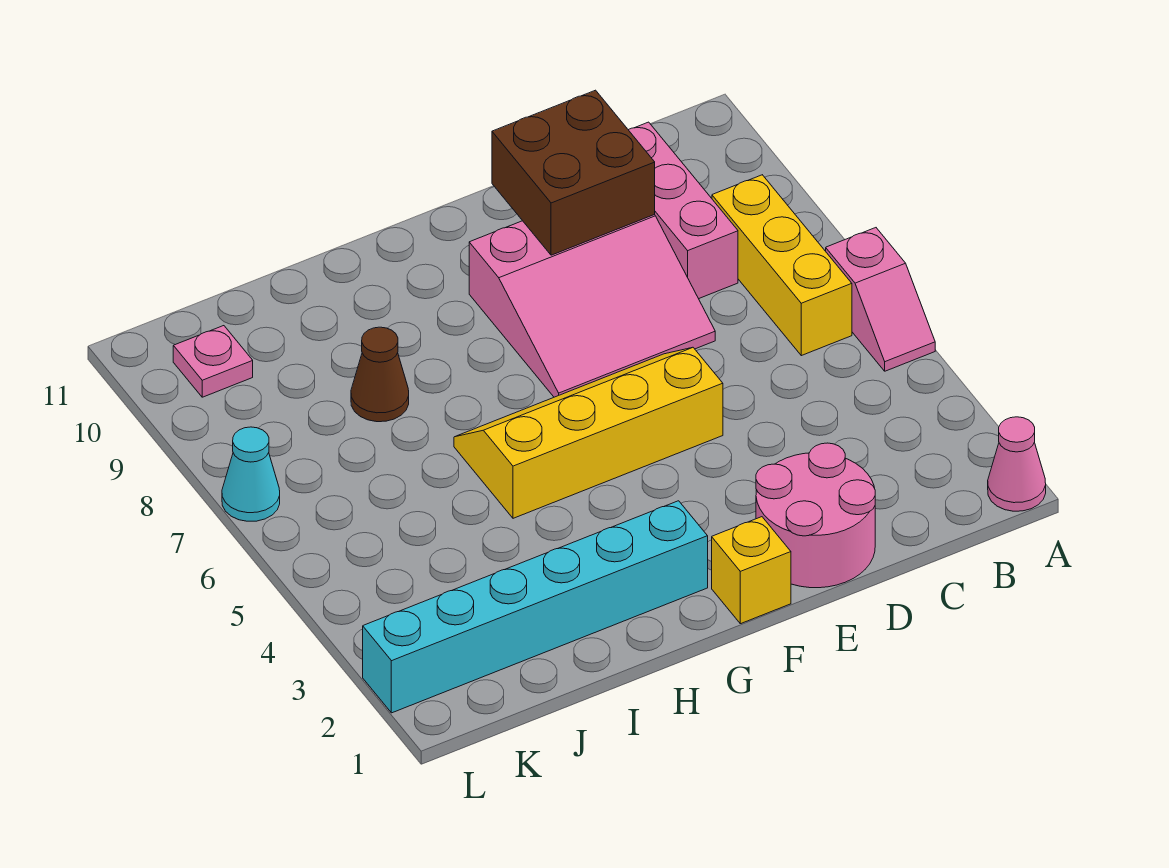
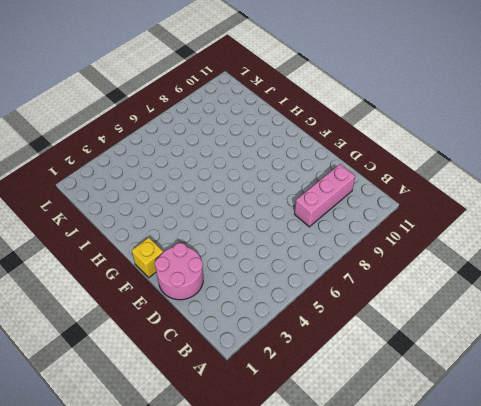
none -> pink cone A1 level 1
none -> pink slope A5:A6 level 1 top 6
none -> yellow brick B6:B8 level 1

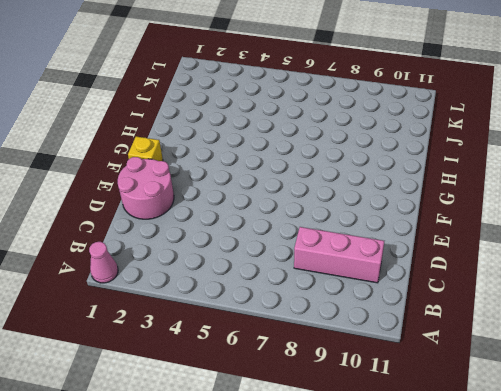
none -> pink slope A5:A6 level 1 top 6
none -> yellow brick B6:B8 level 1
none -> pink slope D7:F9 level 1 top 9

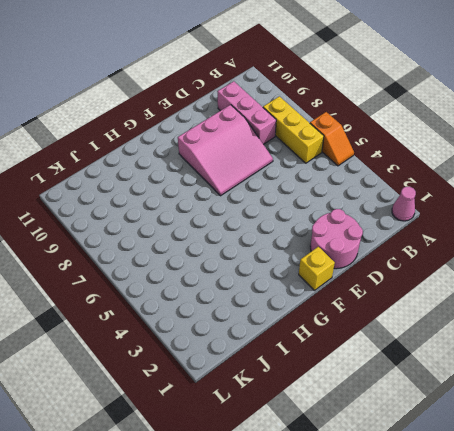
orange slope A5:A6 level 1 top 6 -> pink slope A5:A6 level 1 top 6
none -> yellow slope E5:H6 level 1 top 5
none -> cyan brick G2:L2 level 1
none -> brown cone I8 level 1

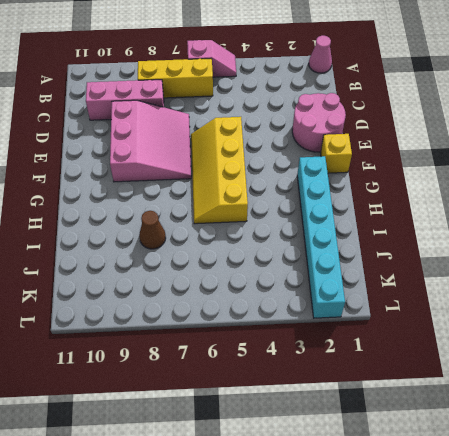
none -> pink plate K10 level 1
none -> cyan cone L7 level 1
none -> brown brick D9:E10 level 2

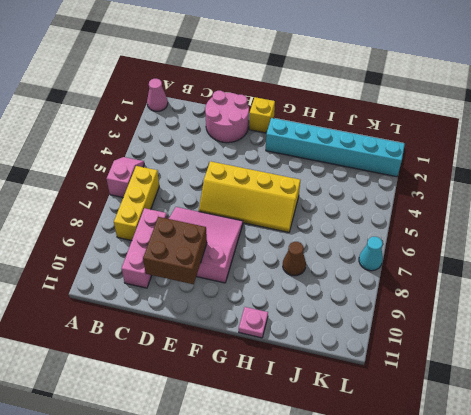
pink plate H11 level 1 -> pink plate K10 level 1

